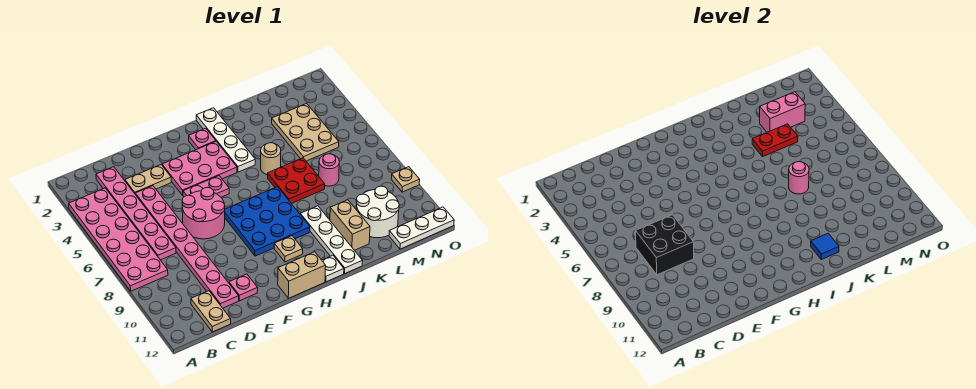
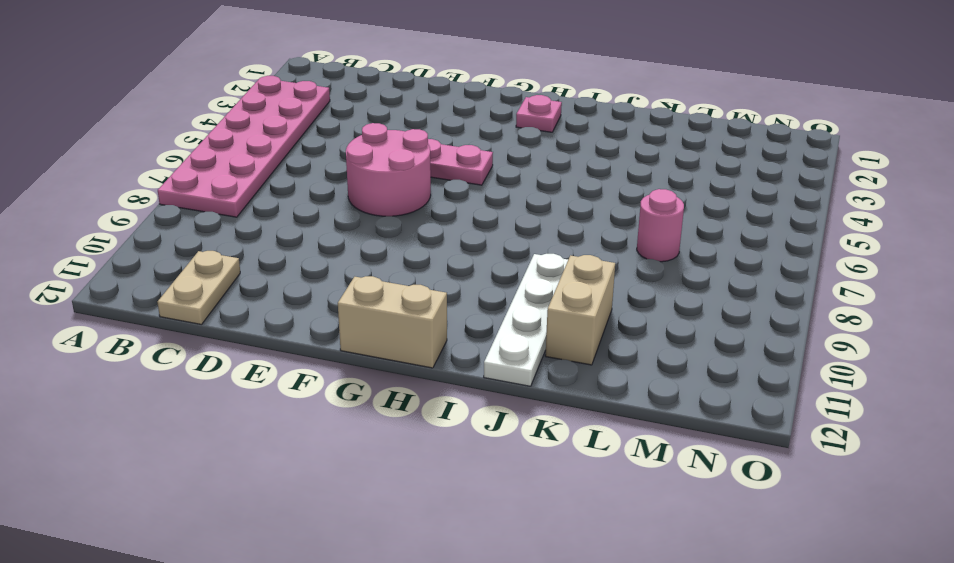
none -> pink plate C2:C7 level 1
none -> tan plate D3:E3 level 1
none -> pink plate D4:D11 level 1

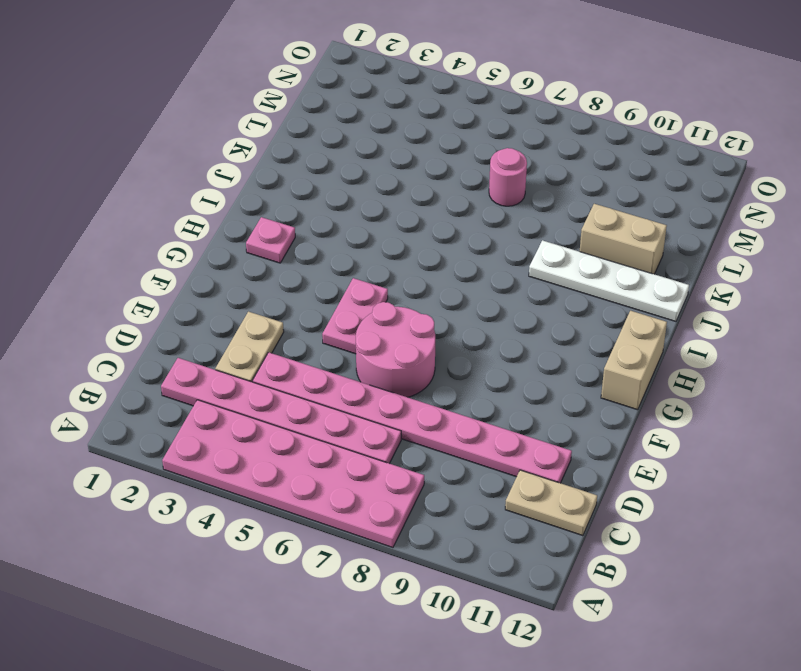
none -> pink plate E11 level 1
none -> pink plate F3:H4 level 1
none -> blue plate G7:I9 level 1

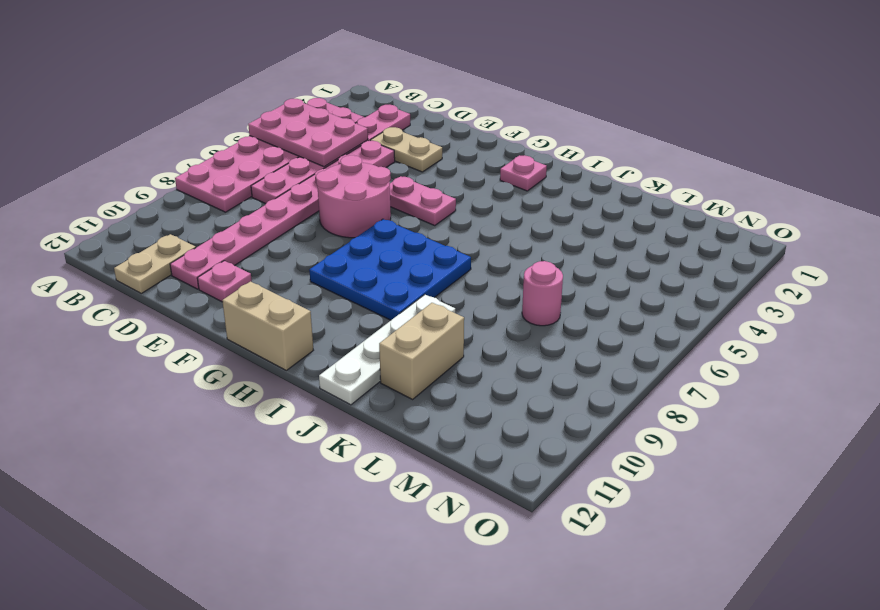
pink plate A4:C5 level 2 -> pink plate F3:H4 level 1
none -> tan plate H10 level 1
none -> white plate I1:I4 level 1
none -> white plate I12 level 1

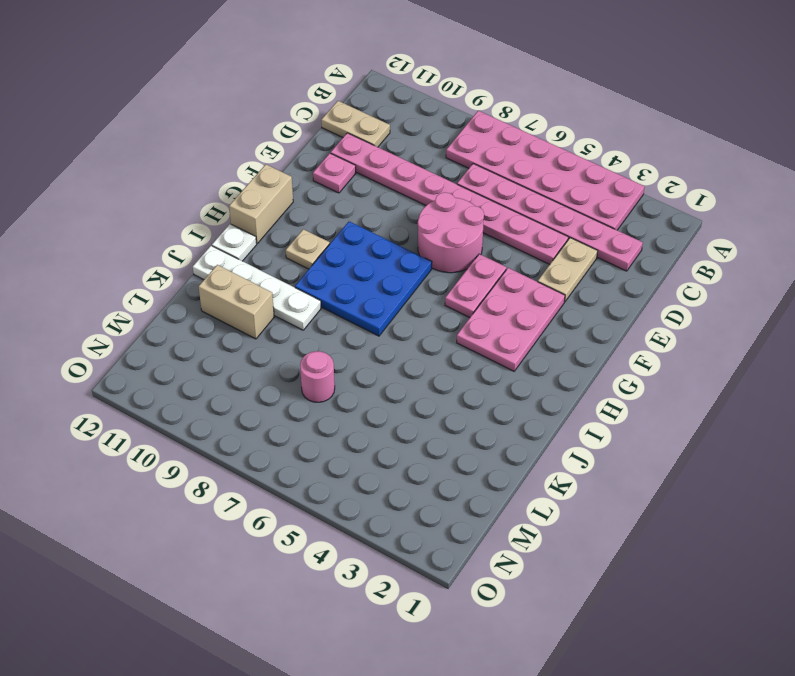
none -> pink plate H2 level 1
none -> white plate I1:I4 level 1
none -> tan round brick J5 level 1

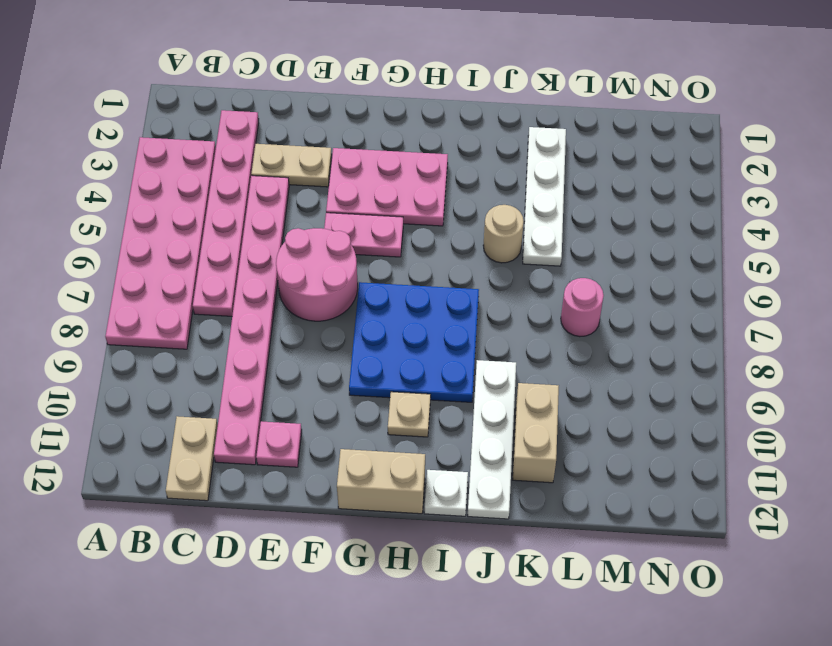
white plate K2:K5 level 1 -> white plate I1:I4 level 1
none -> pink plate H2 level 1
none -> red plate J6:K7 level 1
none -> tan plate L3:M5 level 1

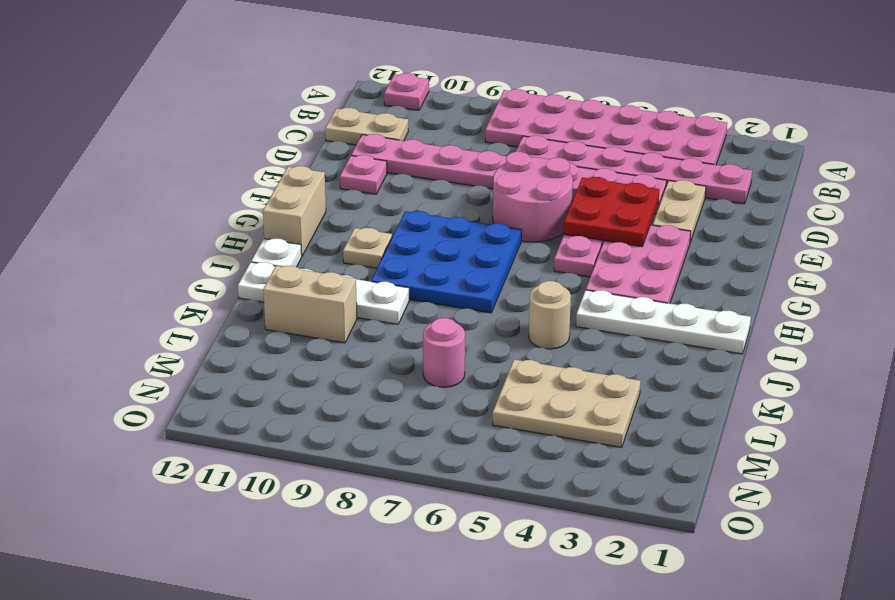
pink plate A11 level 1 -> pink plate H2 level 1
red plate E4:F5 level 2 -> red plate J6:K7 level 1
none -> white round brick L10:M11 level 1
none -> white plate M12:O12 level 1
none -> tan plate O9 level 1

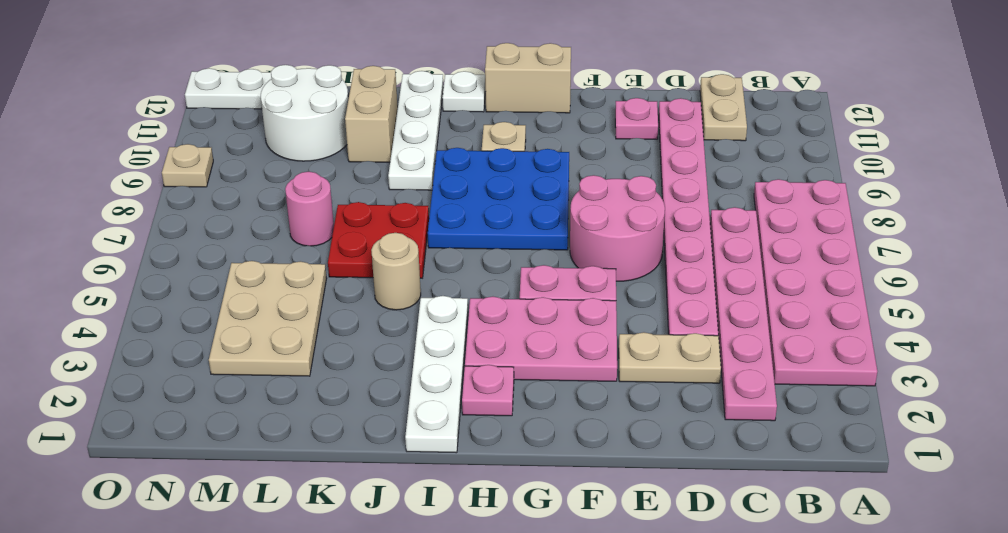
none -> black brick C7:D8 level 2
none -> blue tile J11 level 2
none -> red plate K4:L4 level 2

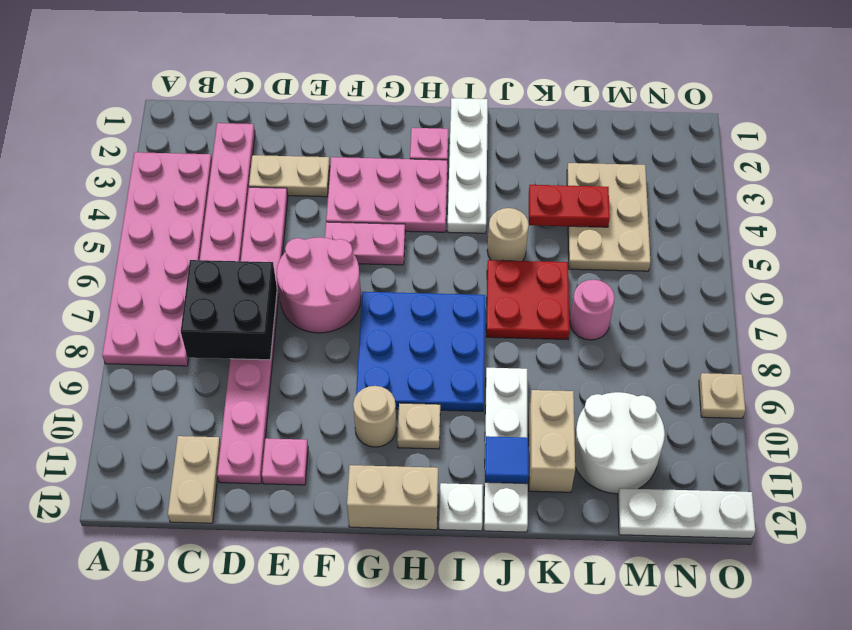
tan round brick G10 level 1 -> none
none -> pink round brick K7 level 2
none -> pink brick L3:M3 level 2

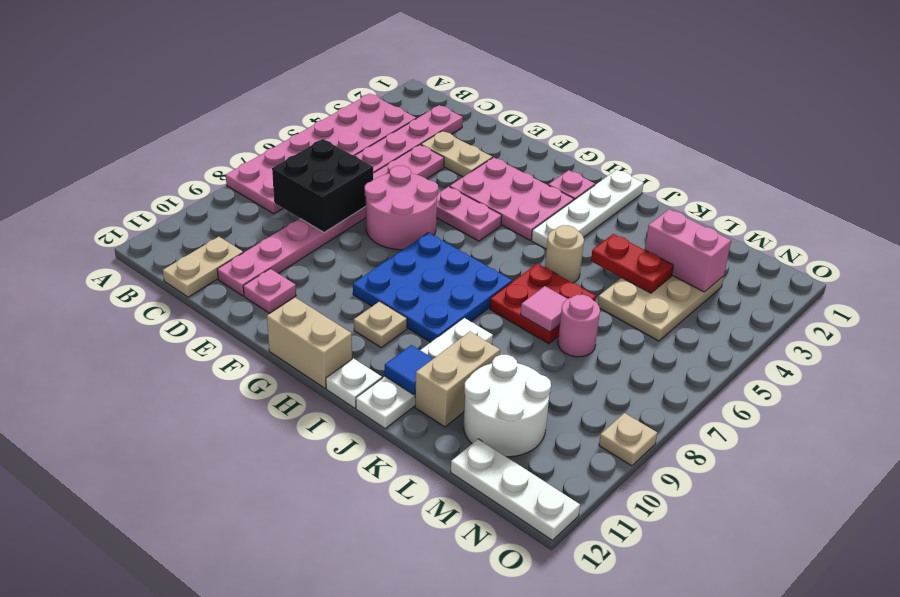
pink tile K7 level 2 -> pink round brick K7 level 2

